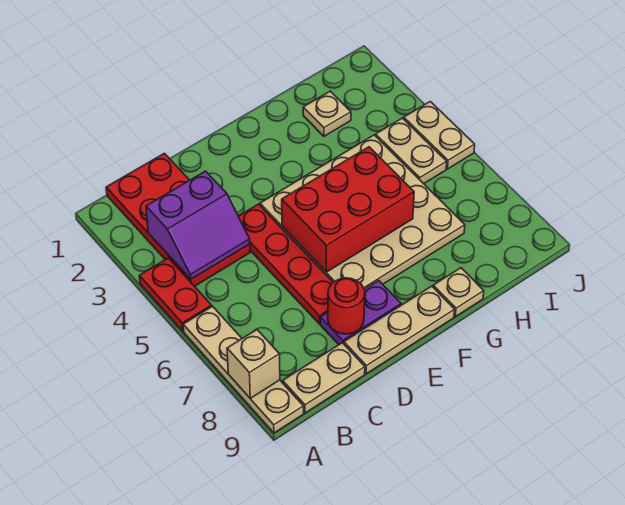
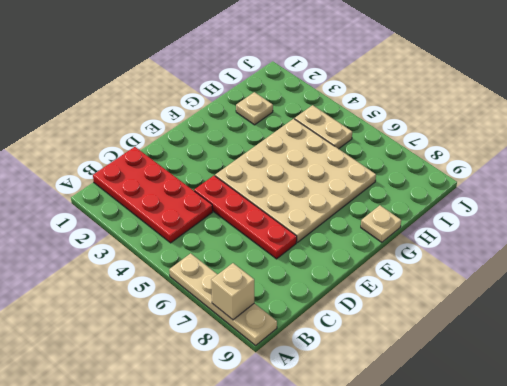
none -> red plate A4:A5 level 1
none -> tan plate B9:C9 level 1
none -> purple plate D8:E8 level 1

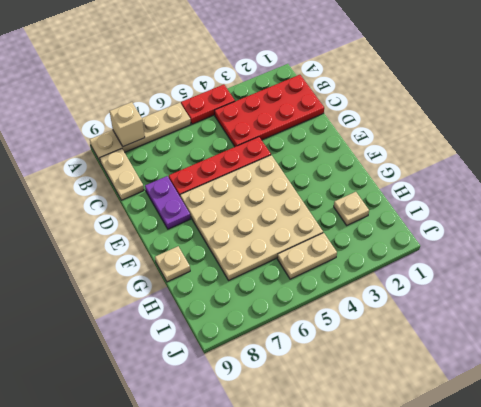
none -> tan plate D9:F9 level 1
none -> tan plate J4:J5 level 1
none -> purple slope B3:C4 level 2 top 3

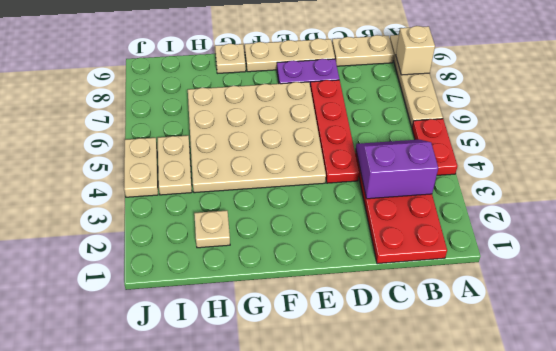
none -> red round brick D8 level 2
none -> red brick E5:G6 level 2

